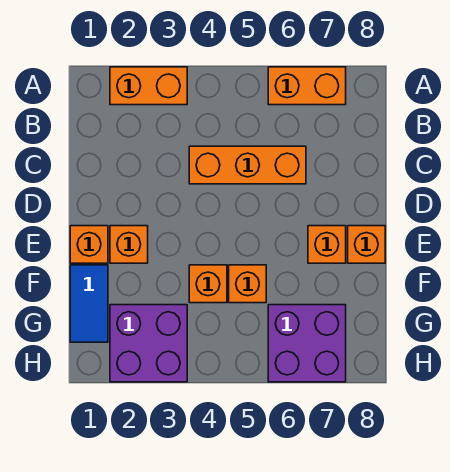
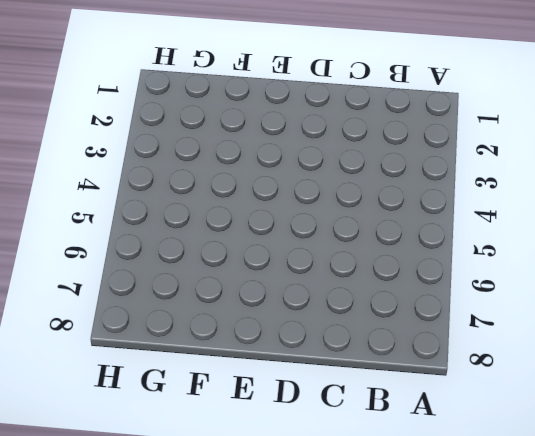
none -> orange brick A2:A3 level 1
none -> orange brick A6:A7 level 1
none -> orange brick C4:C6 level 1

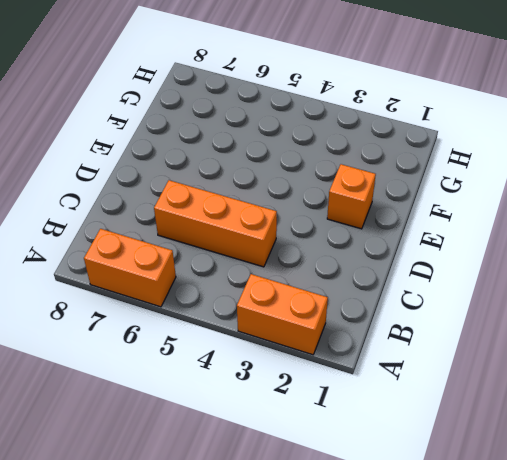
none -> orange brick E1 level 1
none -> orange brick E7 level 1
none -> orange brick E8 level 1

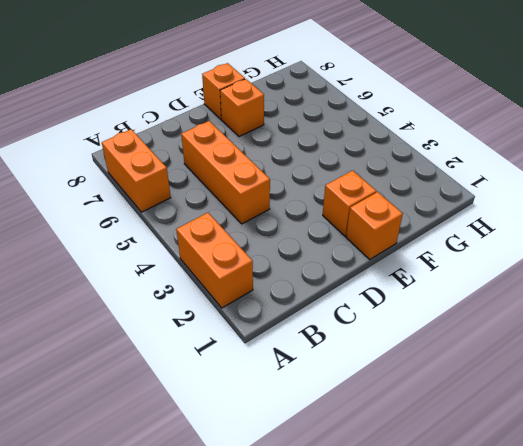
none -> blue tile F1:G1 level 1
none -> orange brick F4 level 1
none -> orange brick F5 level 1

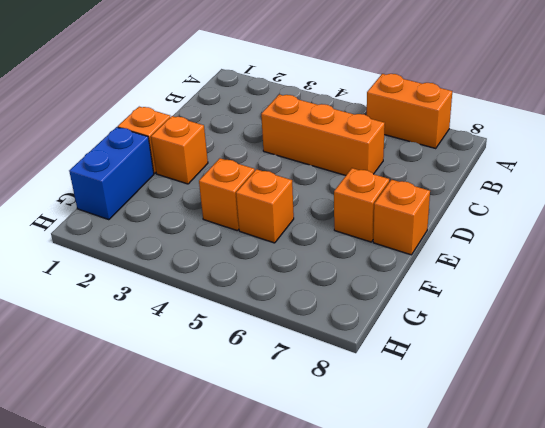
blue brick F1:G1 level 1 -> blue tile F1:G1 level 1
none -> orange brick A2:A3 level 1
none -> purple brick G2:H3 level 1
none -> purple brick G6:H7 level 1

